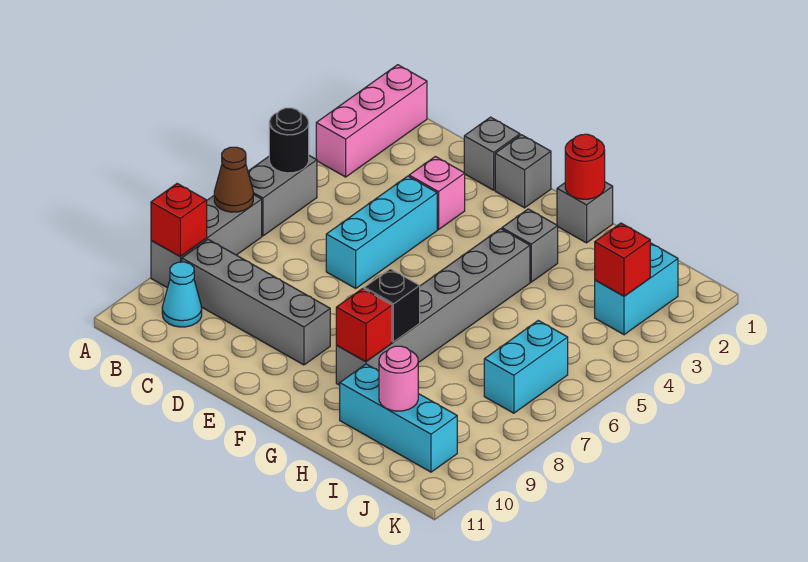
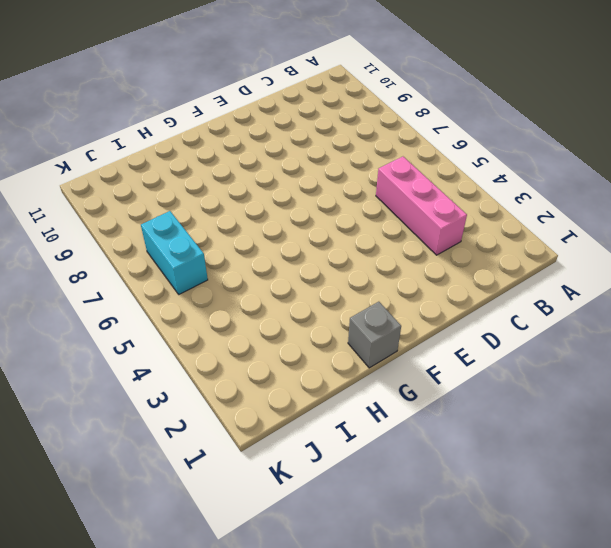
pink brick C3:C5 level 1 -> pink brick A1:A3 level 1
none -> grey brick A5:A6 level 1
none -> grey brick A7:A9 level 1
none -> grey brick B9:E9 level 1

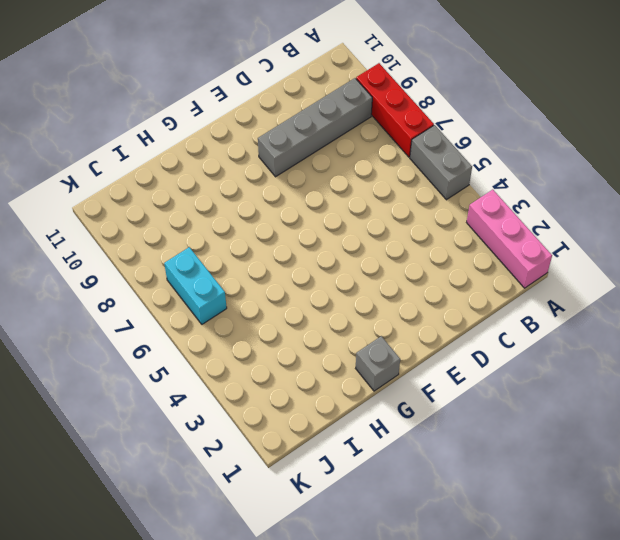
red brick A7:A9 level 1 -> grey brick A7:A9 level 1
none -> cyan cone B10 level 1
none -> grey brick D1 level 1
none -> pink brick D3 level 1

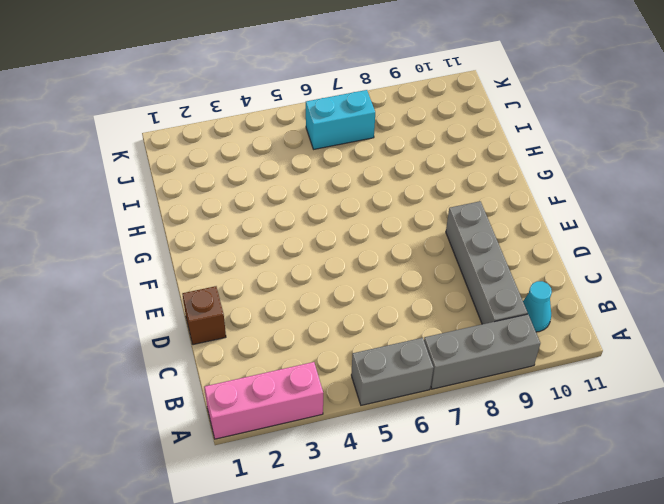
brown brick D1 level 1 -> grey brick D1 level 1
none -> pink brick D3 level 1
none -> cyan brick D4:D6 level 1
none -> grey brick E1 level 1

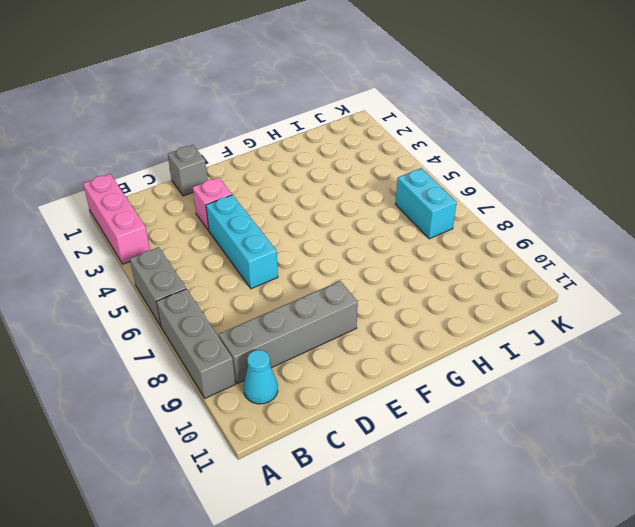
none -> grey brick E1 level 1
none -> grey brick G1 level 1
none -> grey brick G3 level 1

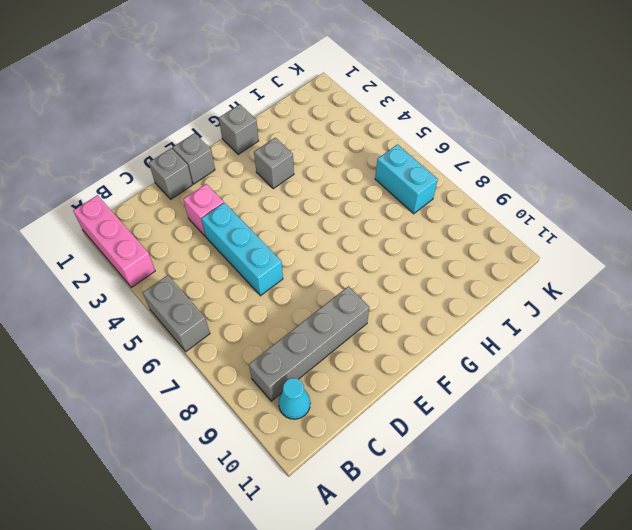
none -> grey brick A7:A9 level 1
none -> grey brick G4:G9 level 1
none -> cyan brick H10:J10 level 1

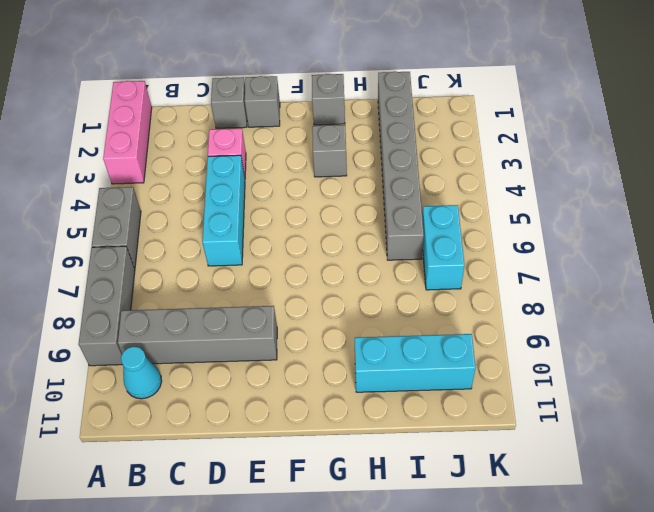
grey brick I1:I6 level 1 -> grey brick G4:G9 level 1
none -> cyan brick J2:J3 level 1
none -> black round brick A5 level 2
none -> brown cone A7 level 2

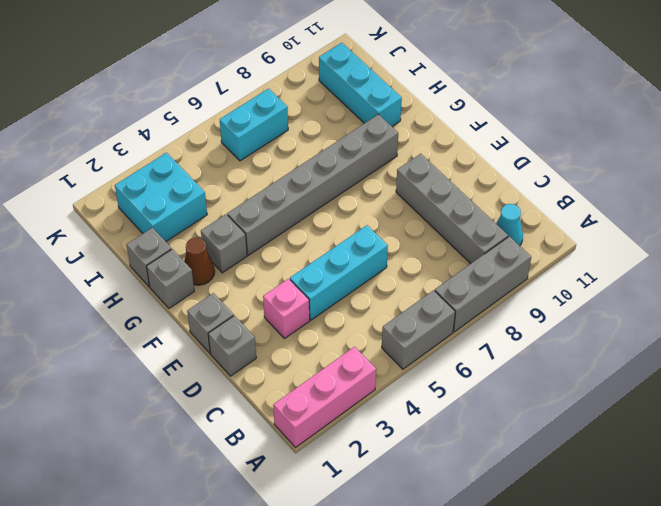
brown cone G2 level 1 -> brown cone A7 level 2
grey brick H1 level 1 -> none
cyan brick I2:J3 level 1 -> cyan brick J2:J3 level 1
none -> black round brick A5 level 2
none -> red brick A9 level 2
none -> red round brick G1 level 2

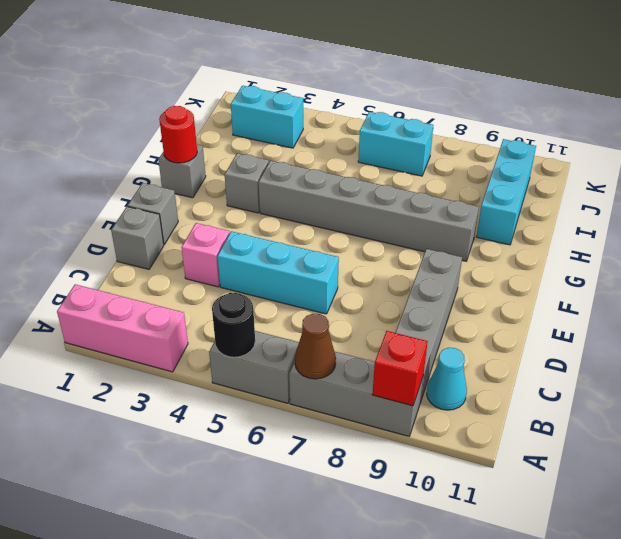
none -> black brick G8 level 2
none -> red brick G9 level 2
none -> pink round brick I10 level 2

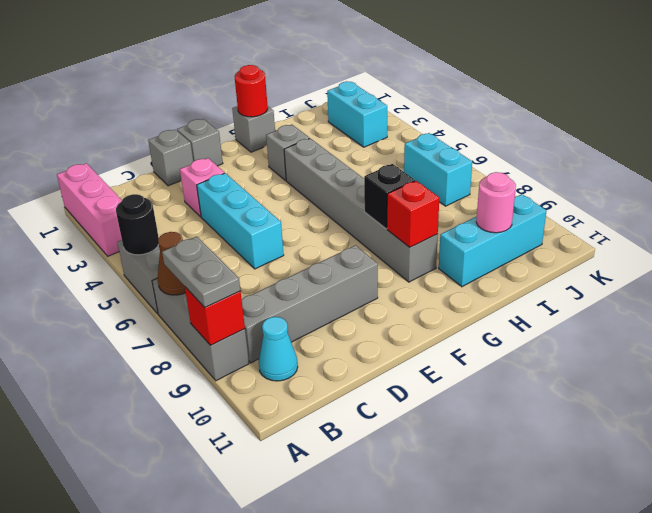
grey plate A8:A9 level 3 -> none
none -> red brick J3 level 2

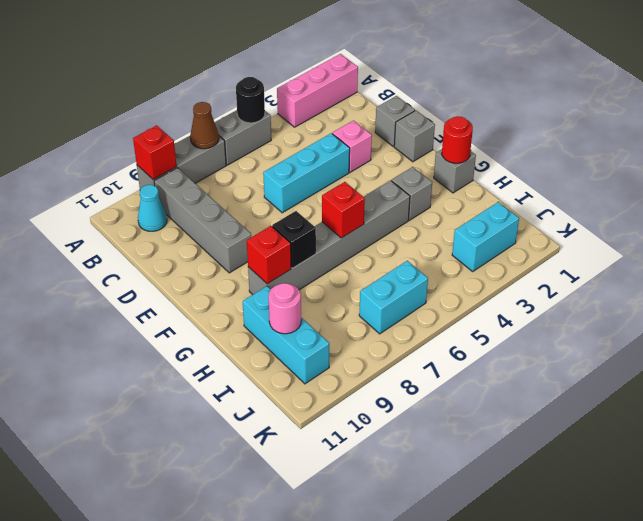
red brick G6 level 2 -> red brick J3 level 2

